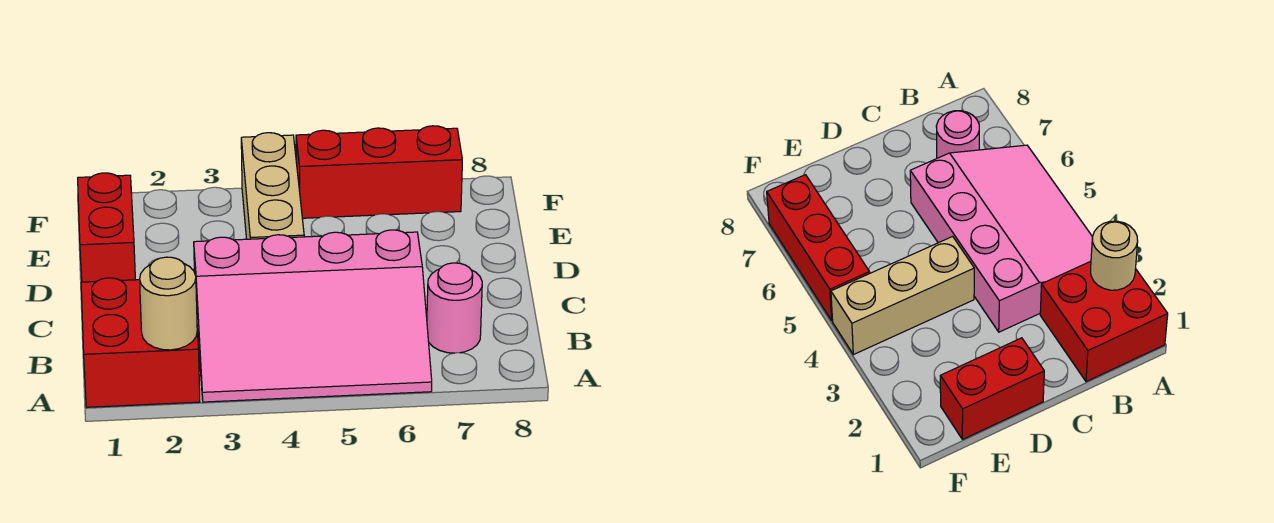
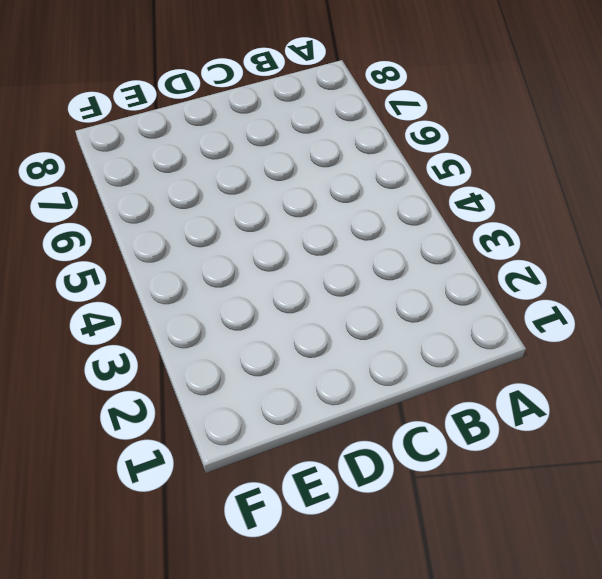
none -> red brick A1:B2 level 1
none -> pink slope A3:C6 level 1 top C

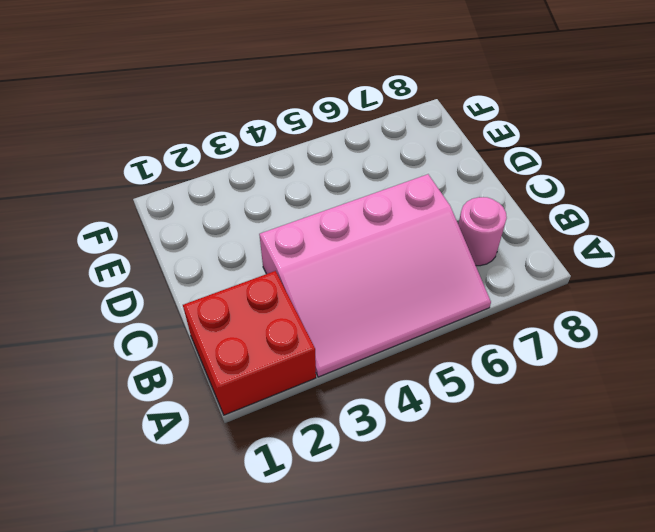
none -> red brick D1:E1 level 1
none -> tan brick D4:F4 level 1

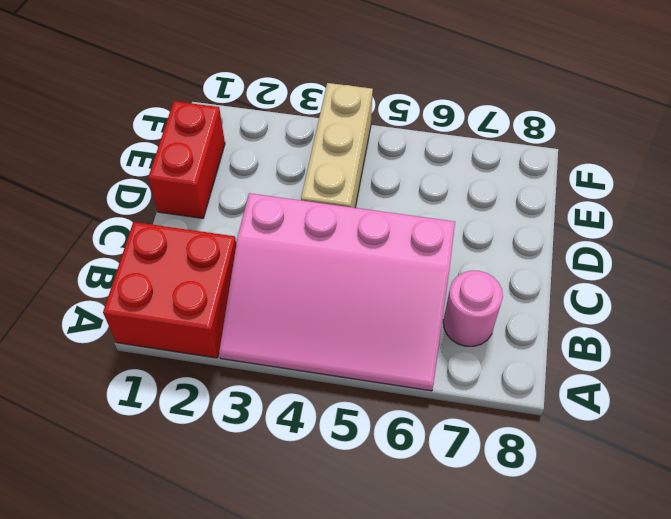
none -> red brick F5:F7 level 1
none -> tan round brick A2 level 2

